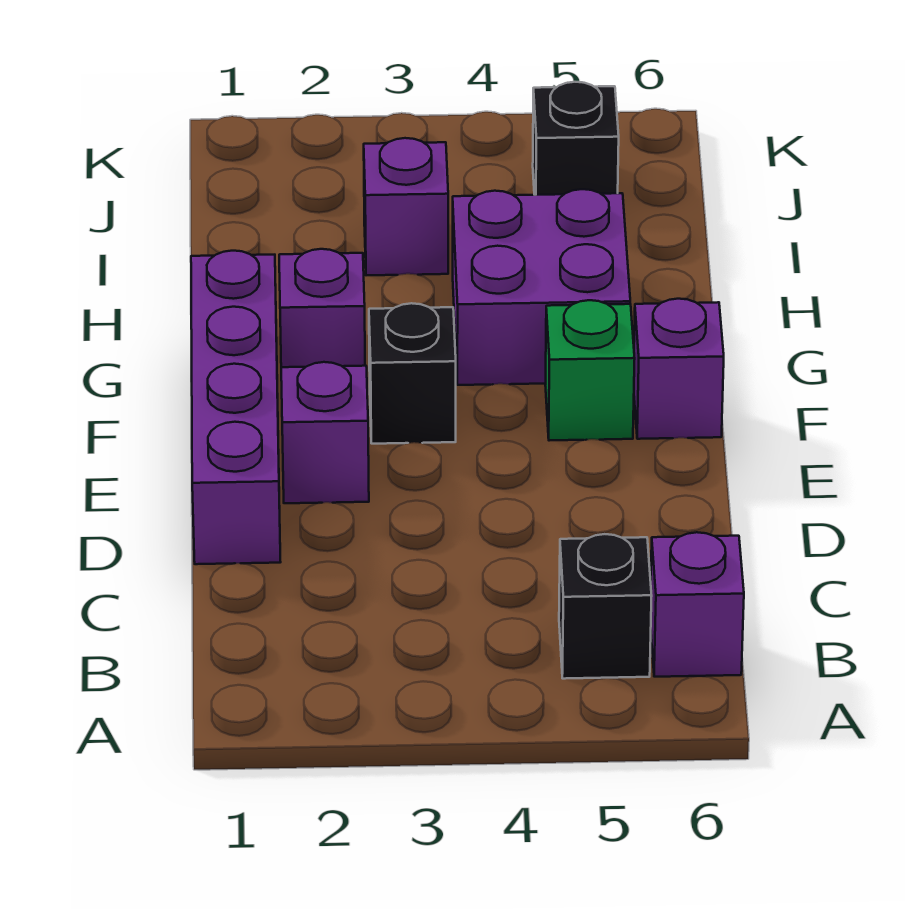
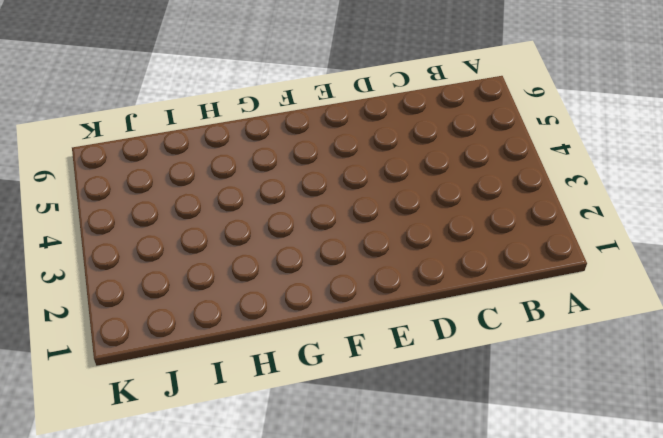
none -> black brick B5 level 1
none -> purple brick B6 level 1

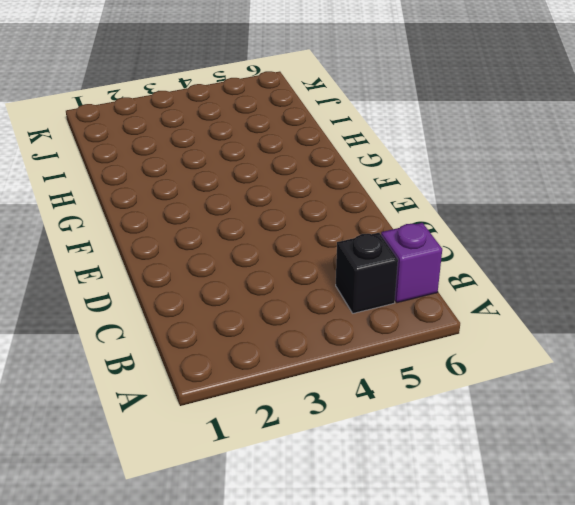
none -> purple brick D1:G1 level 1
none -> purple brick E2 level 1

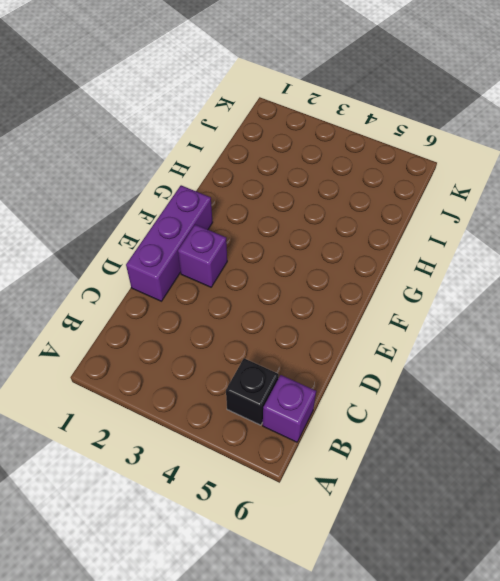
purple brick D1:F1 level 1 -> purple brick D1:G1 level 1
none -> black brick F3 level 1
none -> green brick F5 level 1

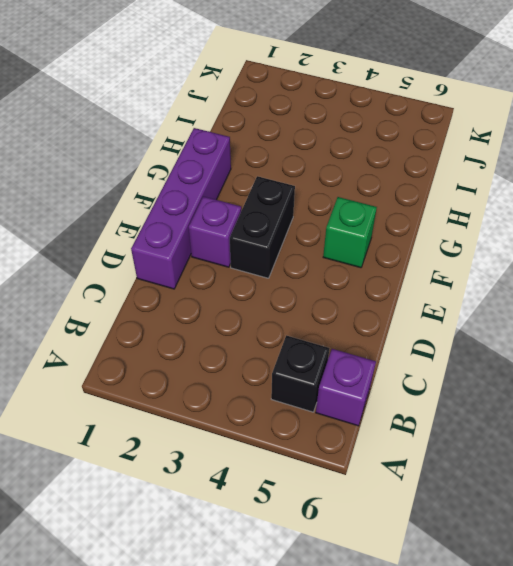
black brick E3:F3 level 1 -> black brick F3 level 1
none -> purple brick F6 level 1
none -> purple brick G2 level 1

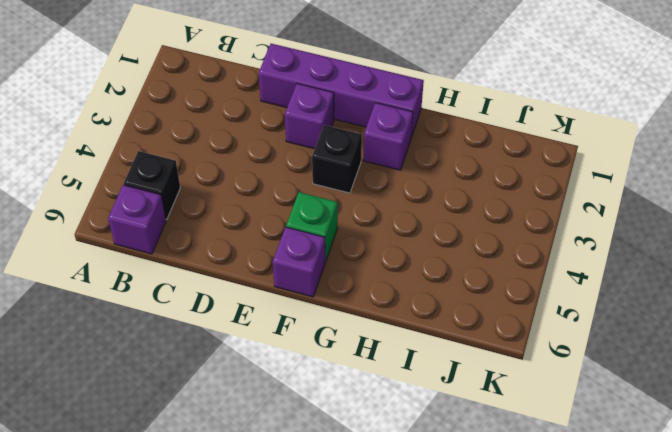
none -> purple brick G4:H5 level 1
none -> purple brick I3 level 1

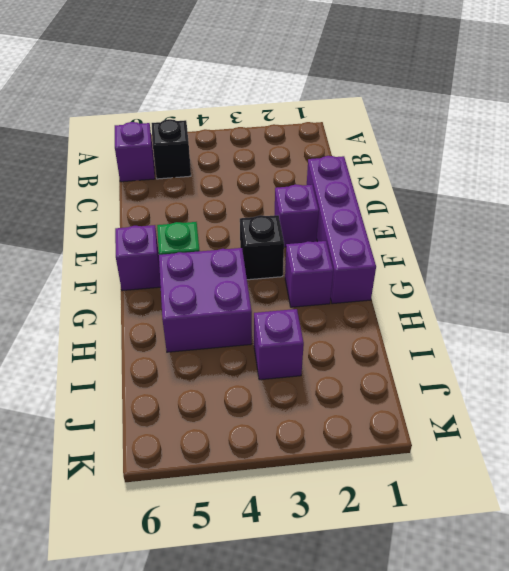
none -> black brick J5 level 1

